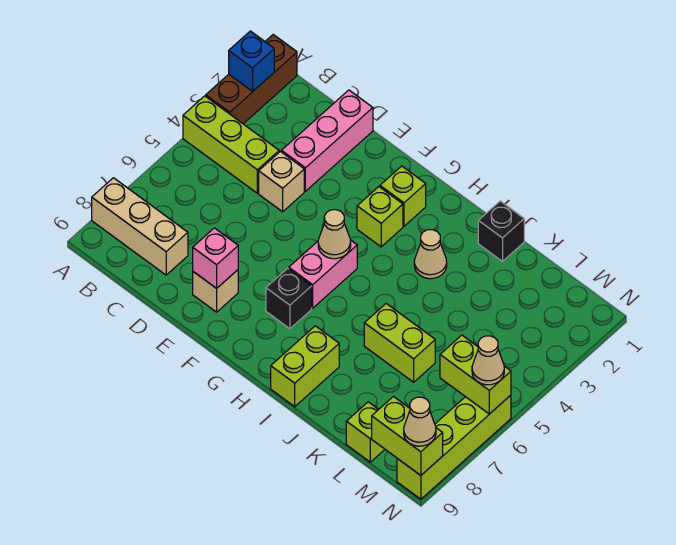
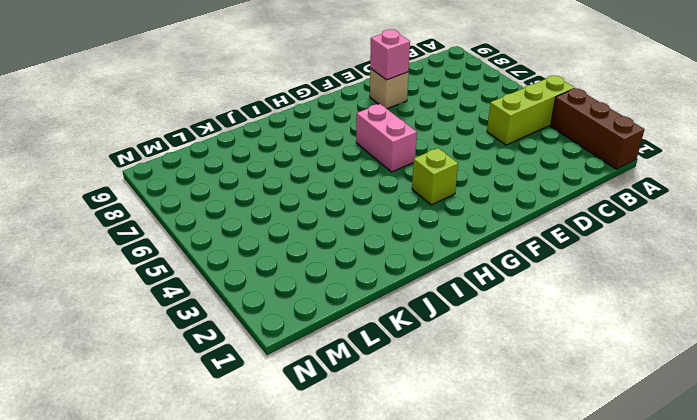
none -> tan brick A8:C8 level 1
none -> pink brick D1:D3 level 1
none -> tan brick D4 level 1

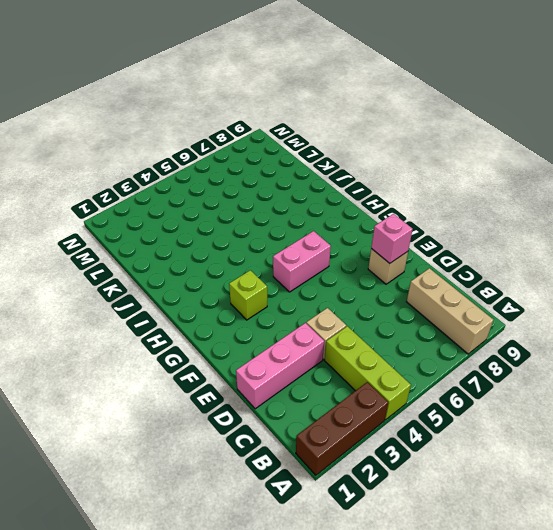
none -> lime brick G2 level 1
none -> black brick G7 level 1
none -> tan cone I3 level 1

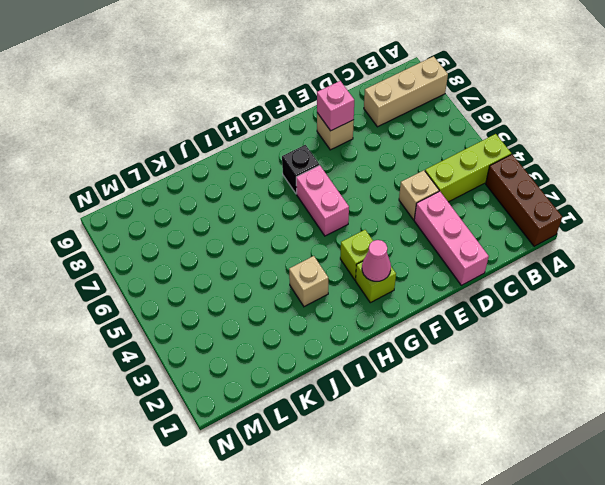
pink cone G2 level 2 -> none
tan brick I3 level 1 -> tan cone I3 level 1
none -> lime brick I8:I9 level 1
none -> black brick J1 level 1
none -> lime brick J6:K6 level 1

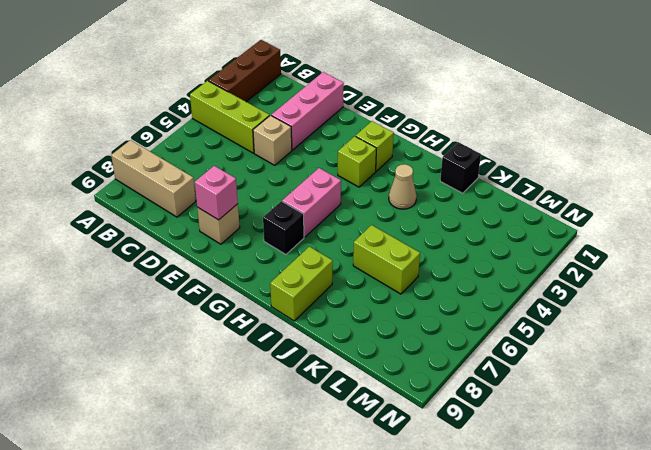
none -> lime brick L9 level 1
none -> lime brick N6:N9 level 1
none -> blue brick A2 level 2

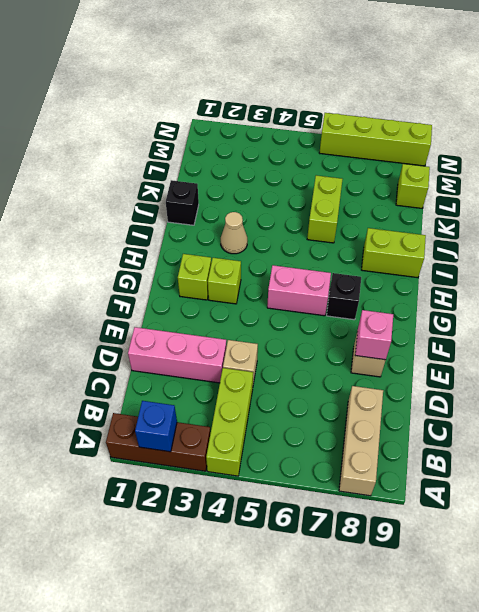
none -> tan cone G5 level 2
none -> lime brick M6:N6 level 2
none -> lime brick M9:N9 level 2

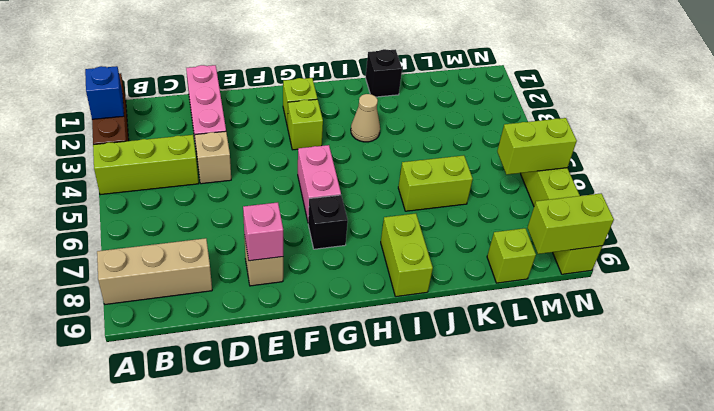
none -> tan cone G5 level 2
none -> tan cone N6 level 3
none -> tan cone N9 level 3

